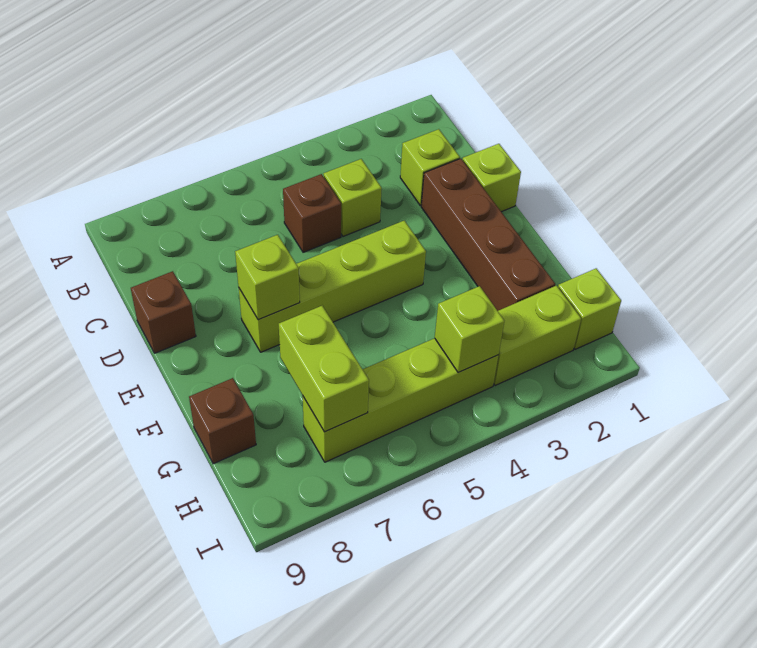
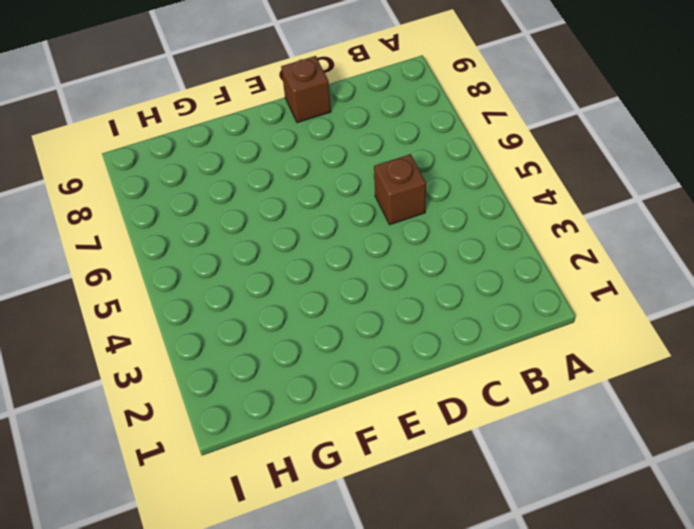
none -> lime brick C2 level 1
none -> lime brick C4 level 1
none -> lime brick D1 level 1

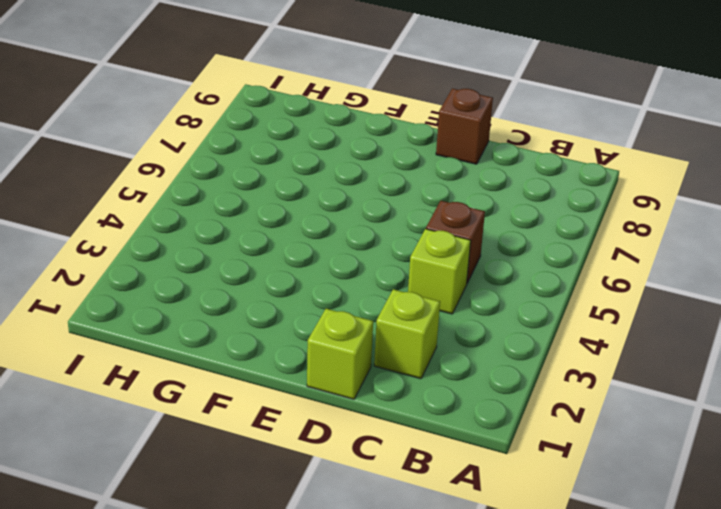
none -> brown brick D2:G2 level 1
none -> lime brick E4:E7 level 1
none -> brown brick G9 level 1

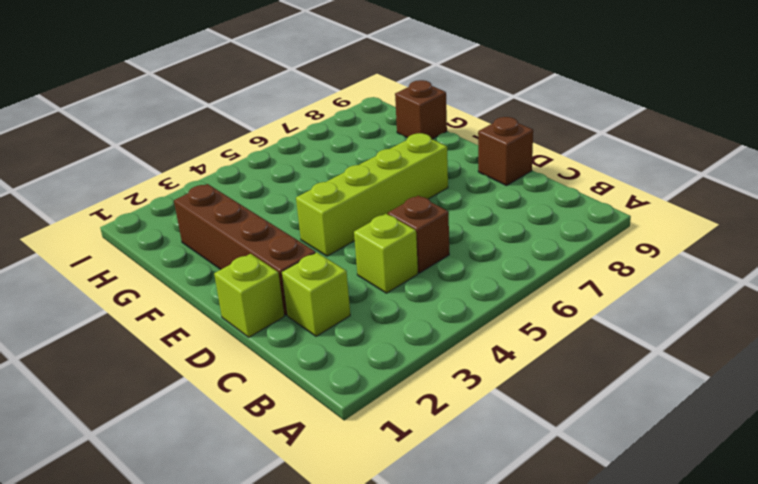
none -> lime brick H1 level 1
none -> lime brick H2:H3 level 1
none -> lime brick H4:H7 level 1

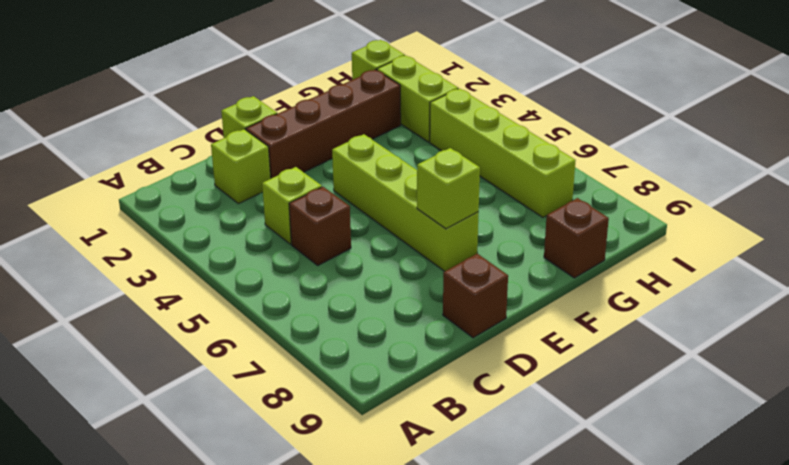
none -> lime brick G7:H7 level 2
none -> lime brick H4 level 2

